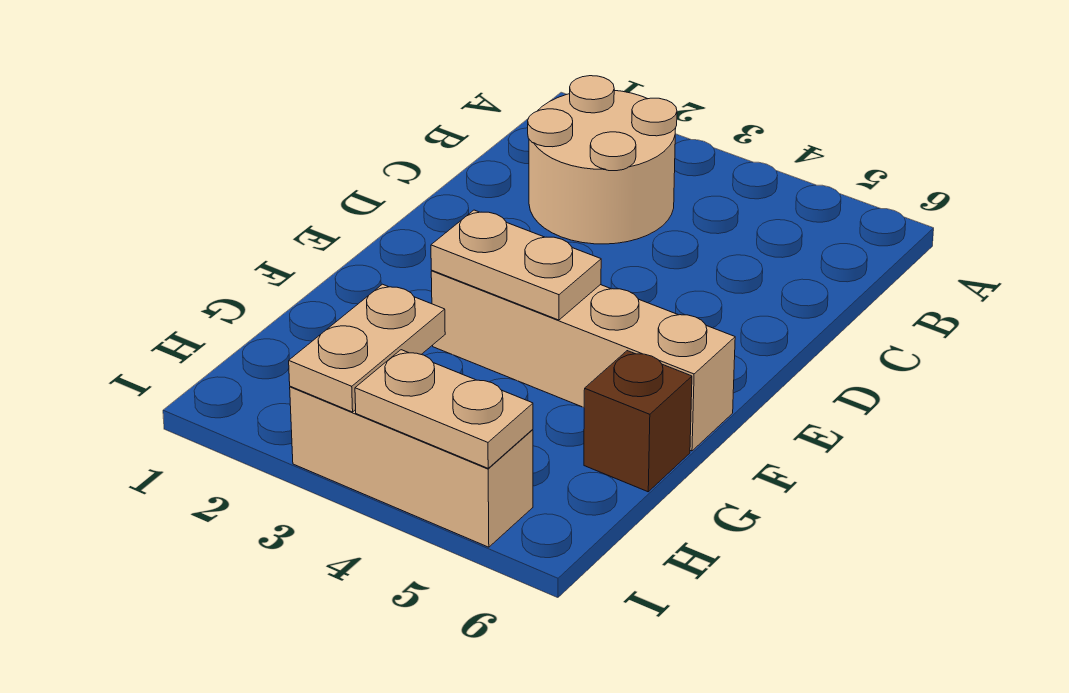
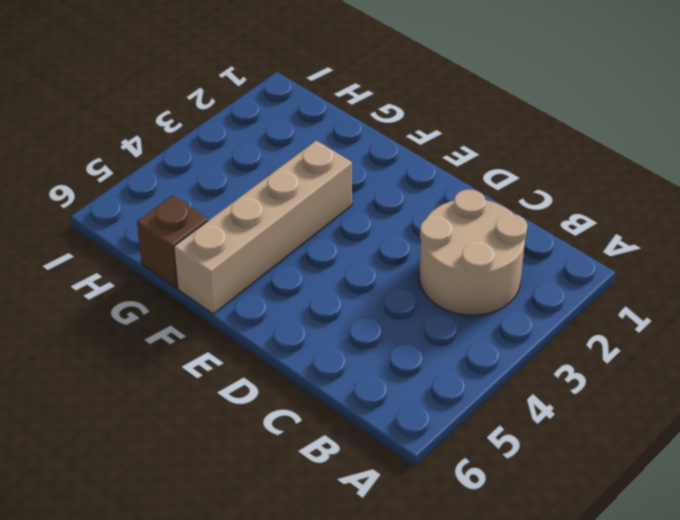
none -> tan brick I3:I5 level 1
none -> tan plate F3:F4 level 2

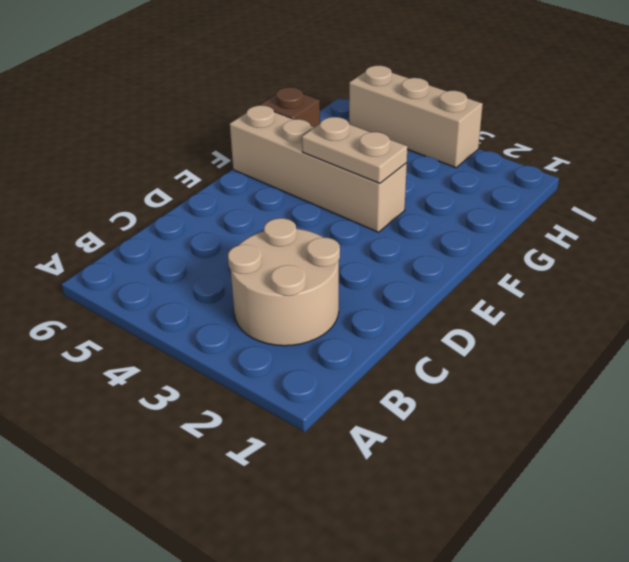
none -> tan plate H3:I3 level 2
none -> tan plate I4:I5 level 2

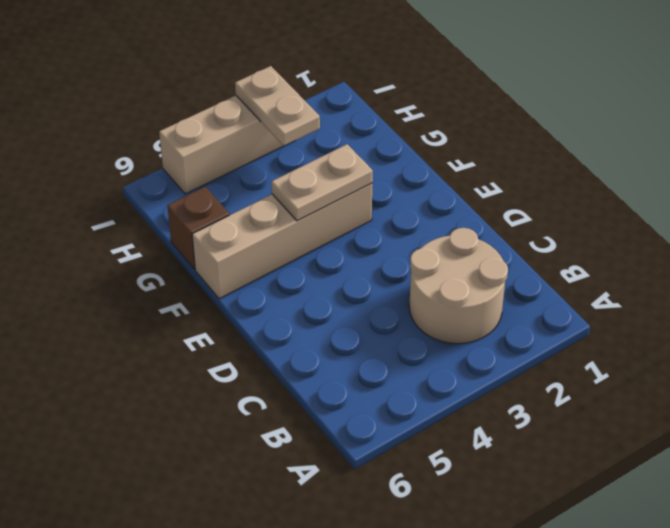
none -> tan plate I4:I5 level 2

